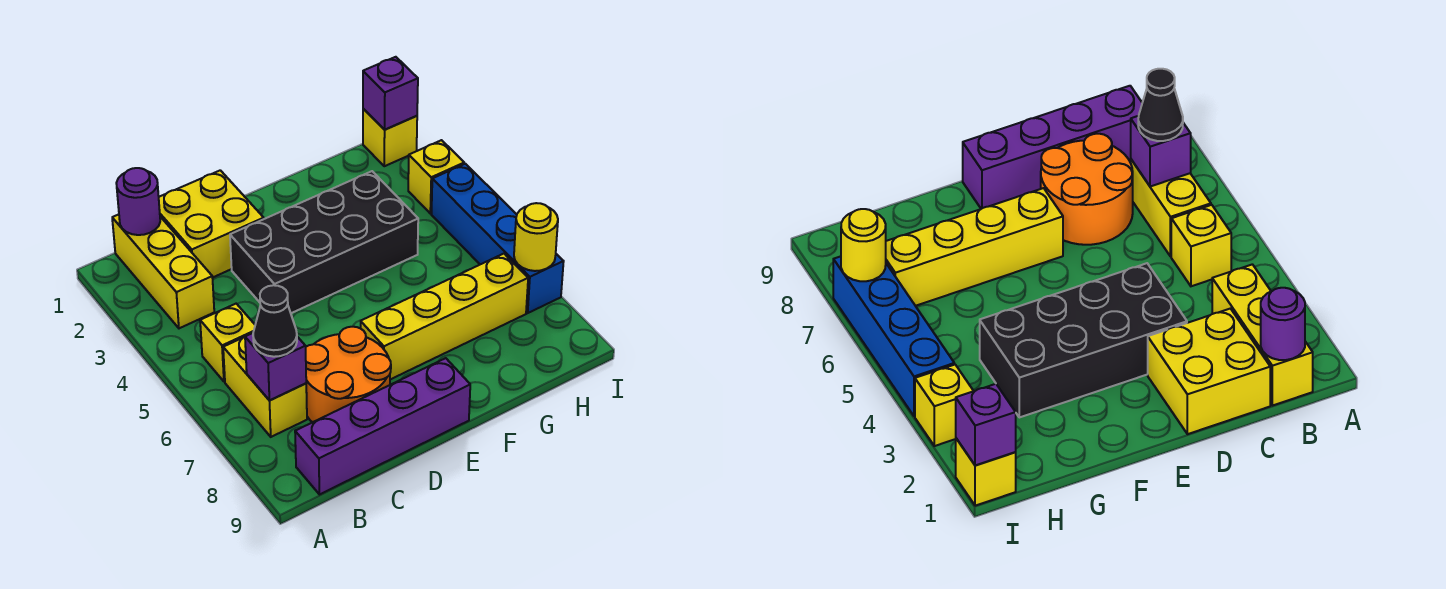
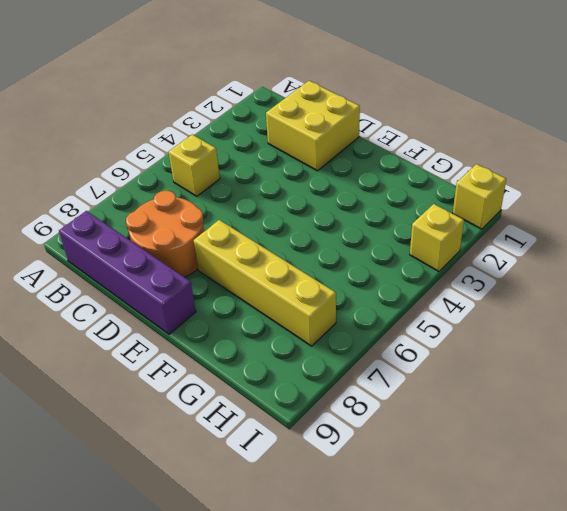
none -> yellow brick B1:B3 level 1
none -> yellow brick B6:B7 level 1
none -> black brick D3:G4 level 1

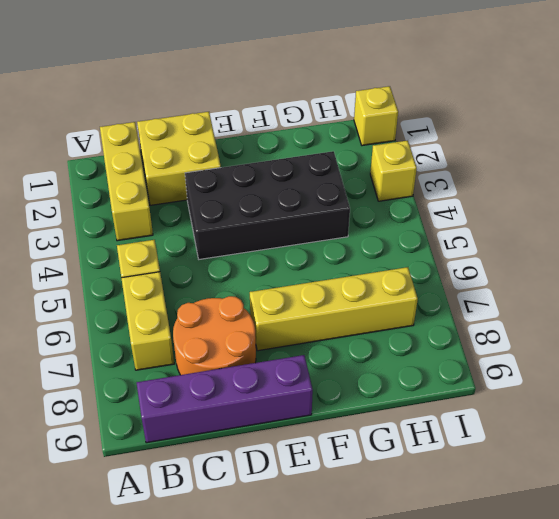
none -> blue brick I4:I7 level 1
none -> purple round brick B1 level 2
none -> purple brick B7 level 2

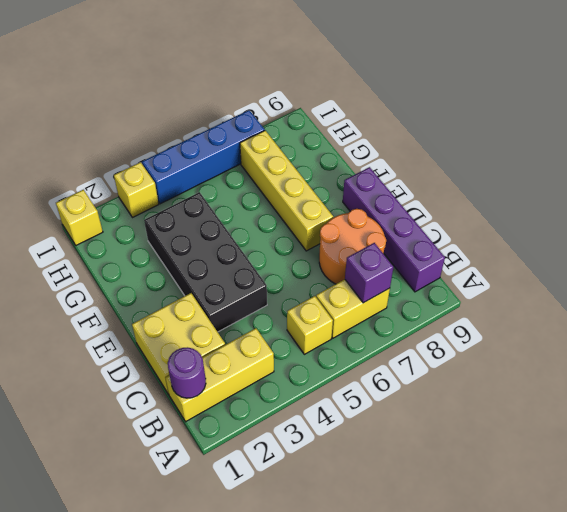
none -> purple brick I1 level 2
none -> yellow round brick I7 level 2
none -> black cone B7 level 3

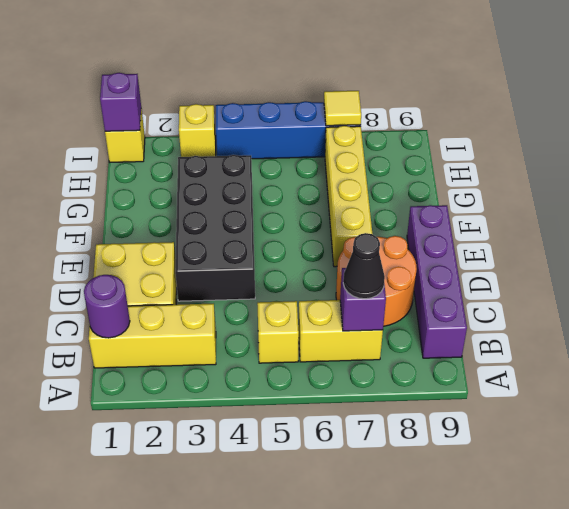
yellow tile I7 level 2 -> yellow round brick I7 level 2

